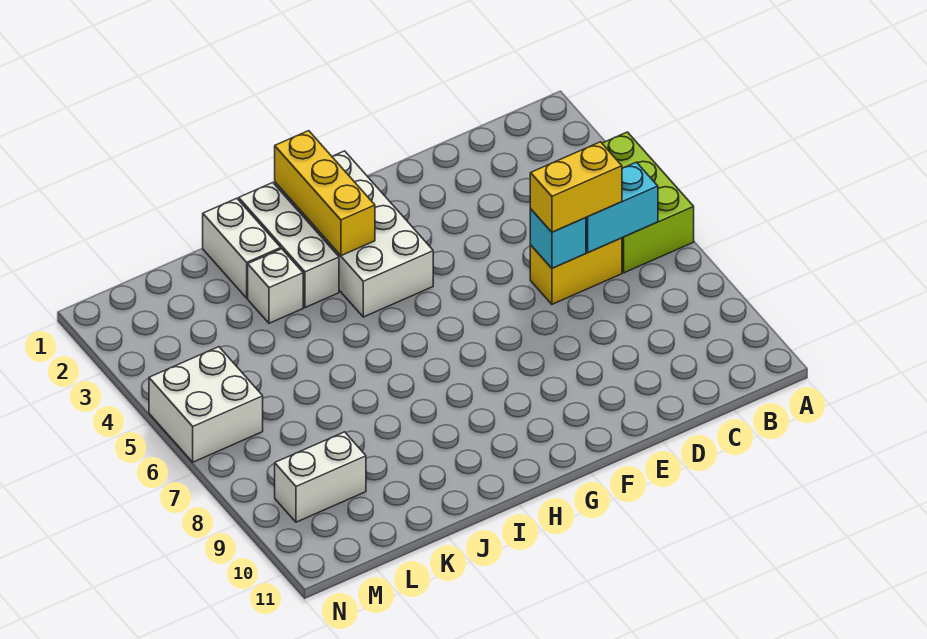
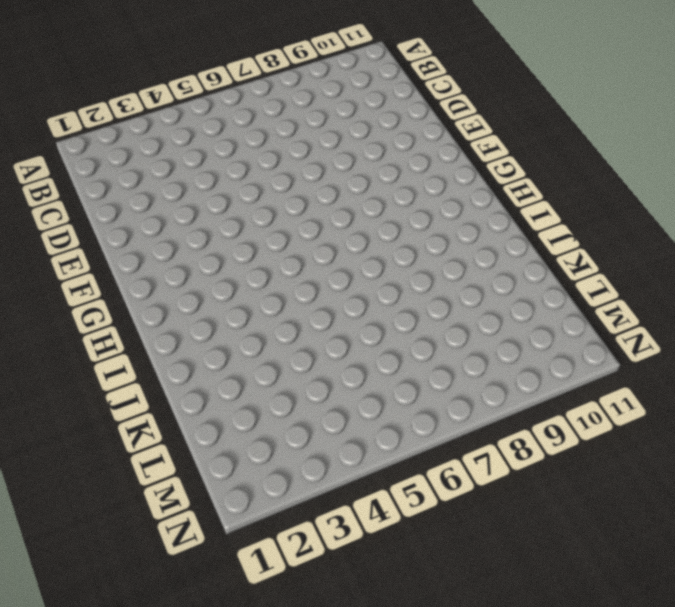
none -> lime brick A4:B6 level 1
none -> yellow brick C6:D6 level 1
none -> white brick G1:H4 level 1

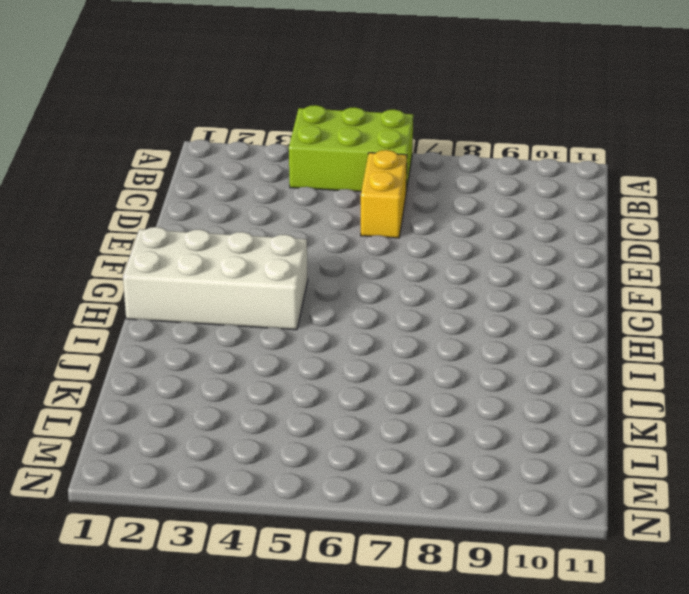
none -> white brick I1:I3 level 1
none -> white brick J1:J2 level 1
none -> white brick J3 level 1

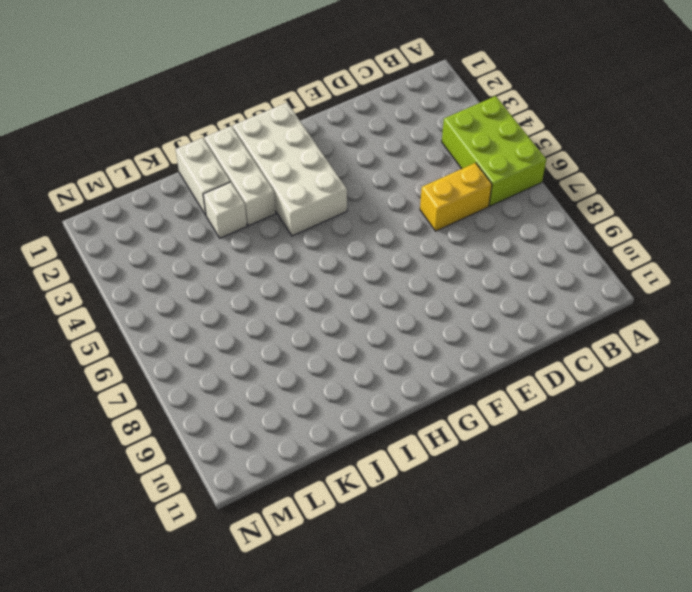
none -> white brick L9:M9 level 1
none -> white brick M5:N6 level 1
none -> cyan brick B6:C6 level 2

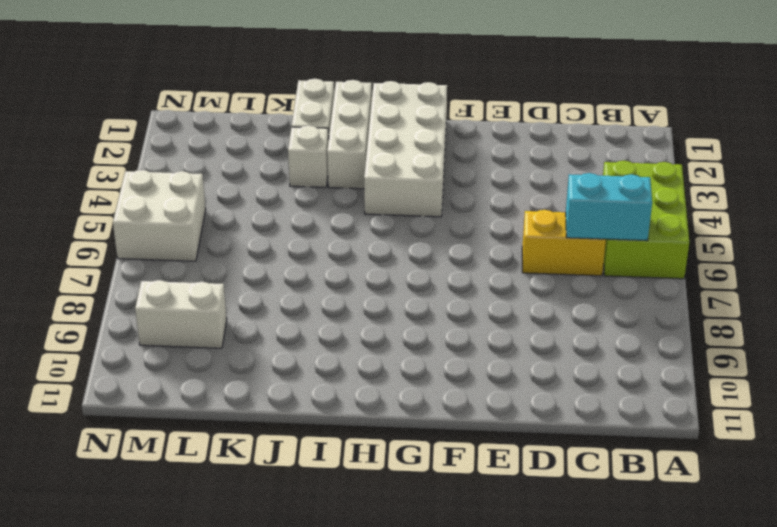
none -> cyan brick D6 level 2
none -> yellow brick H1:H3 level 2
none -> yellow brick C6:D6 level 3

